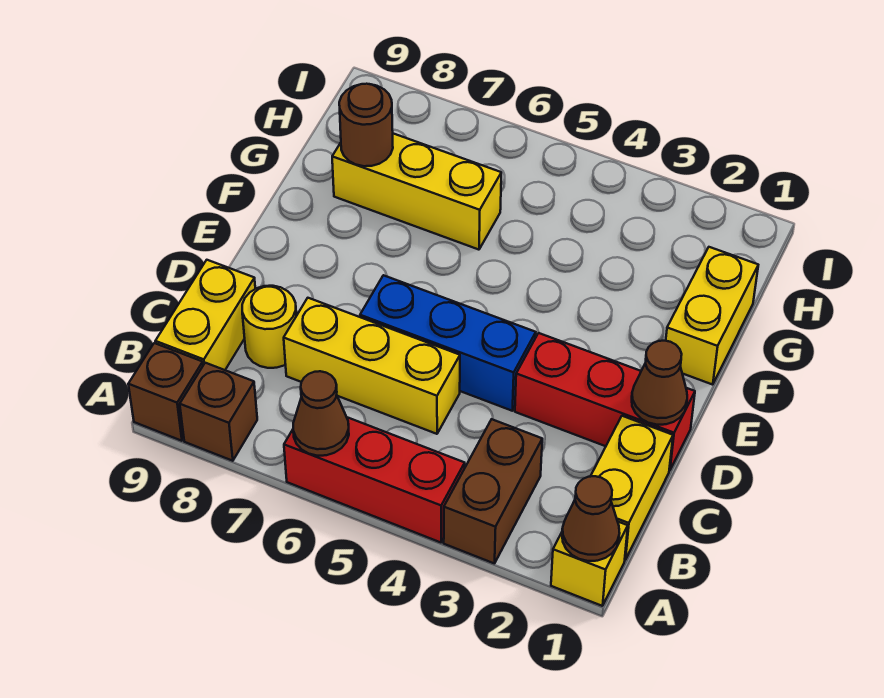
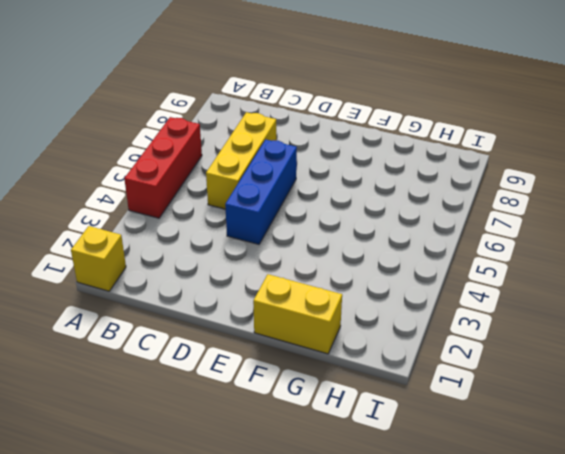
none -> brown brick A3:B3 level 1
none -> brown brick A8 level 1
none -> brown brick A9 level 1

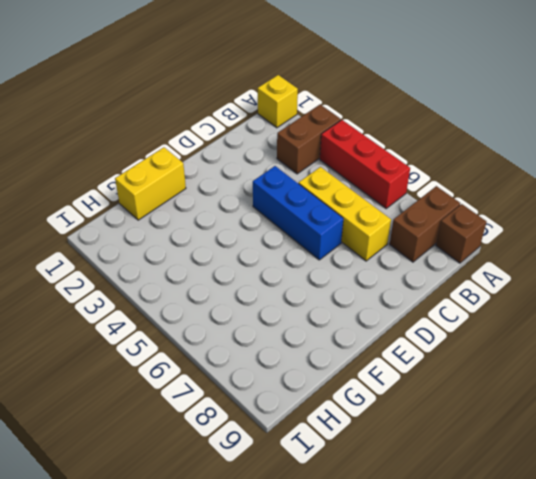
brown brick A8:B8 level 1 -> brown brick A8 level 1
none -> yellow brick B1:C1 level 1
none -> yellow brick B9:C9 level 1
none -> yellow round brick C8 level 1

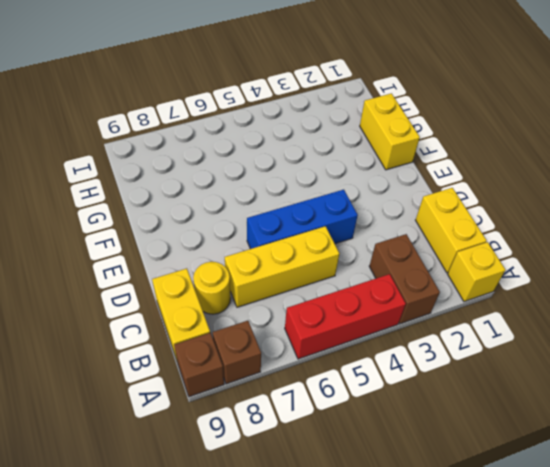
none -> red brick D1:D3 level 1
none -> yellow brick G6:G8 level 1
none -> brown cone A1 level 2

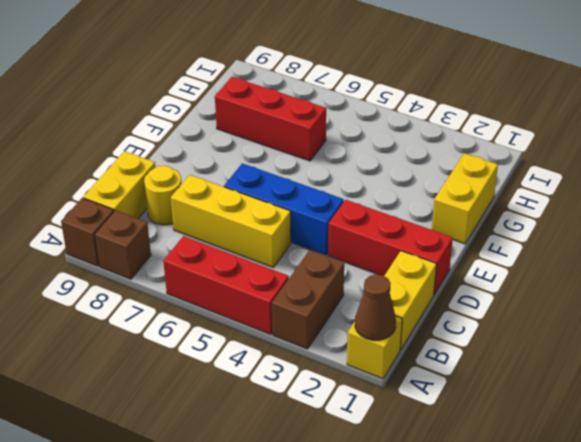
red brick G6:G8 level 1 -> yellow brick G6:G8 level 1
none -> brown cone A6 level 2
none -> brown cone D1 level 2
none -> brown round brick G8 level 2

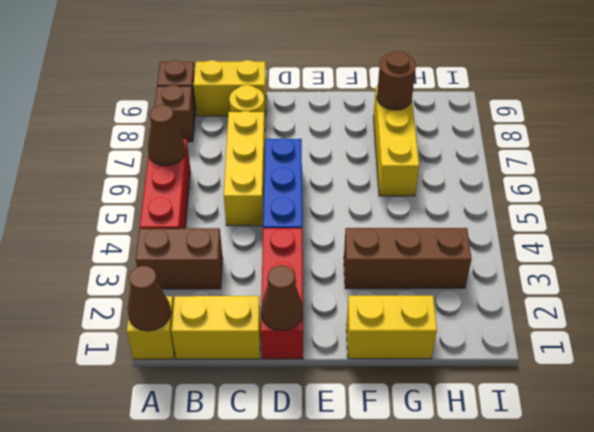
brown brick F3:H3 level 1 -> none

